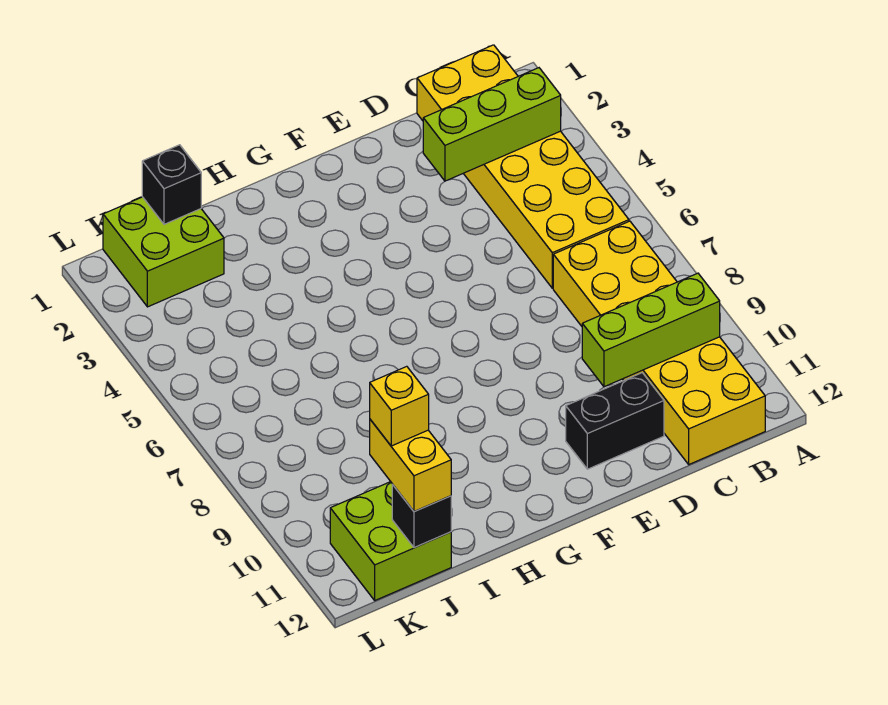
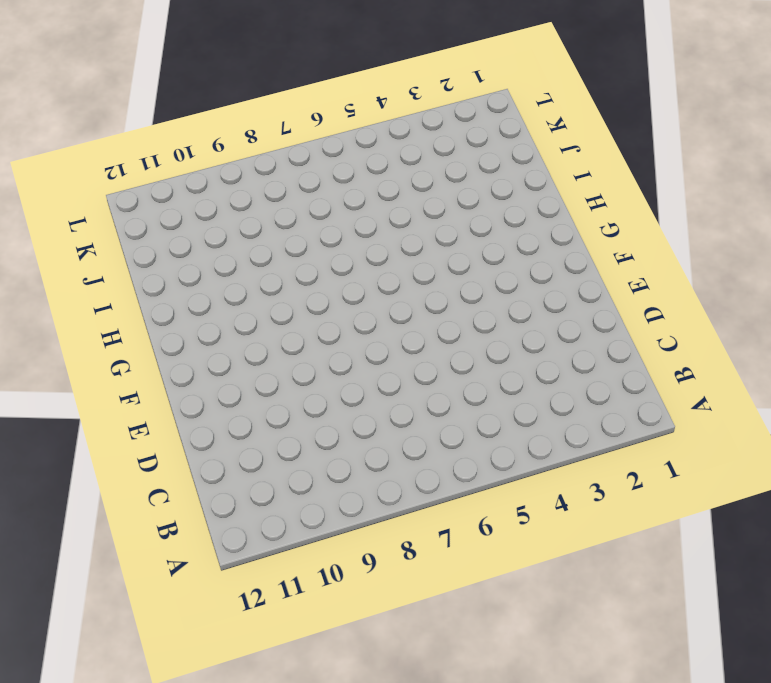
none -> yellow brick B1:C6 level 1
none -> yellow brick B7:C12 level 1

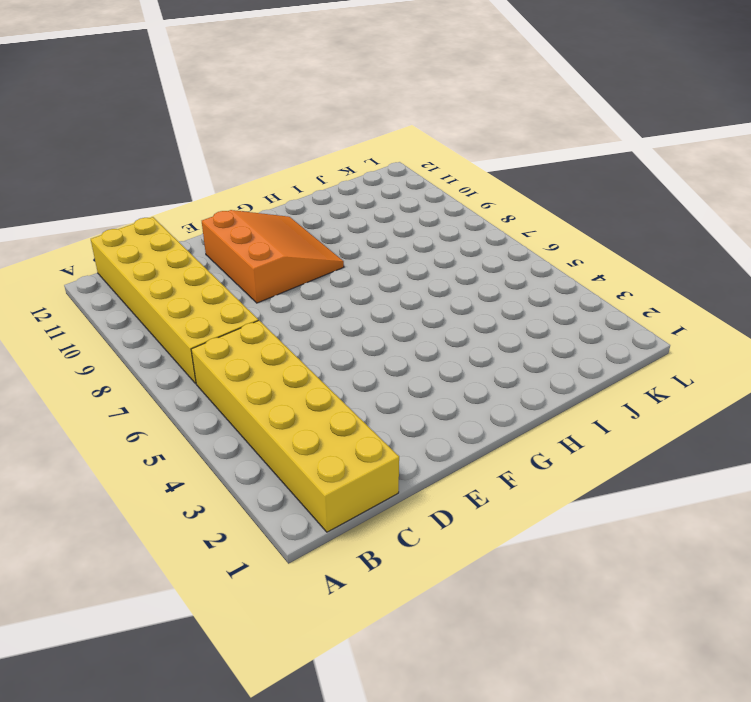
orange slope E9:G11 level 1 top E -> black brick D11:E11 level 1
none -> lime brick J1:K2 level 1
none -> lime brick J11:K12 level 1

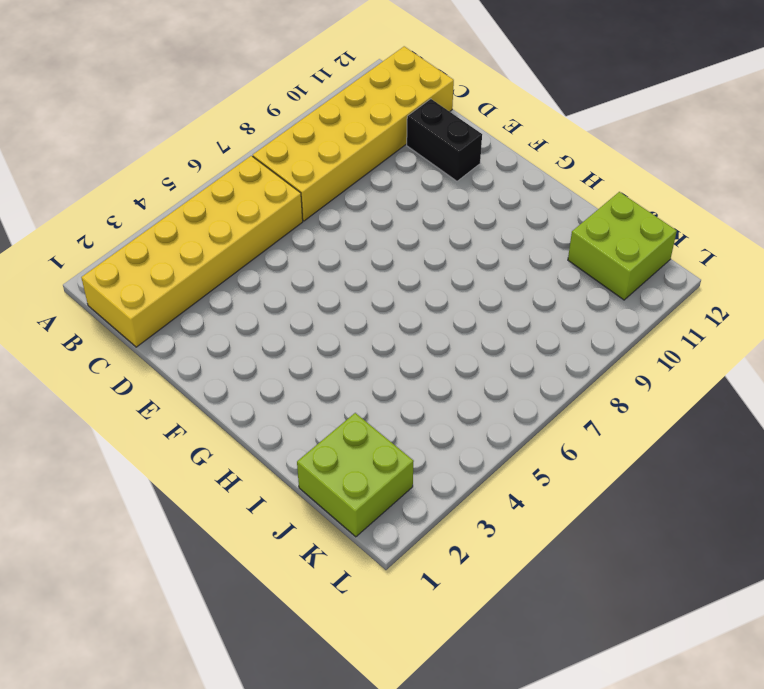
none -> lime brick B3:D3 level 2
none -> lime brick B10:D10 level 2

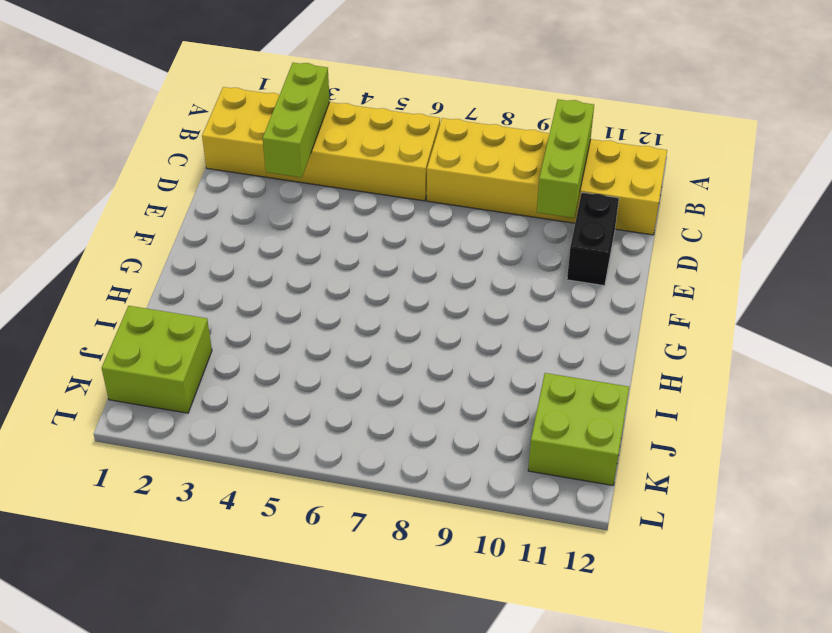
none -> black brick J1 level 2
none -> black brick J12 level 2

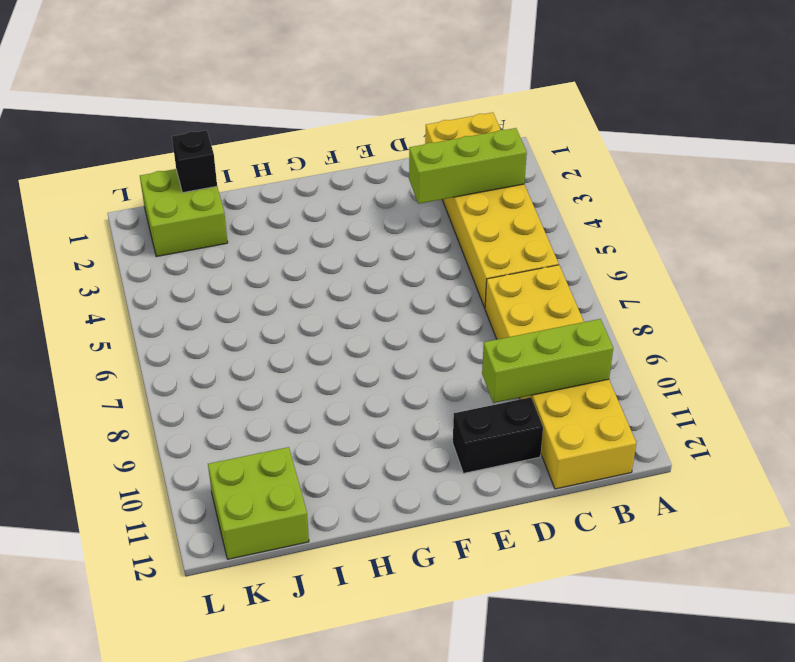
none -> black brick J12 level 2
none -> yellow brick J11:J12 level 3

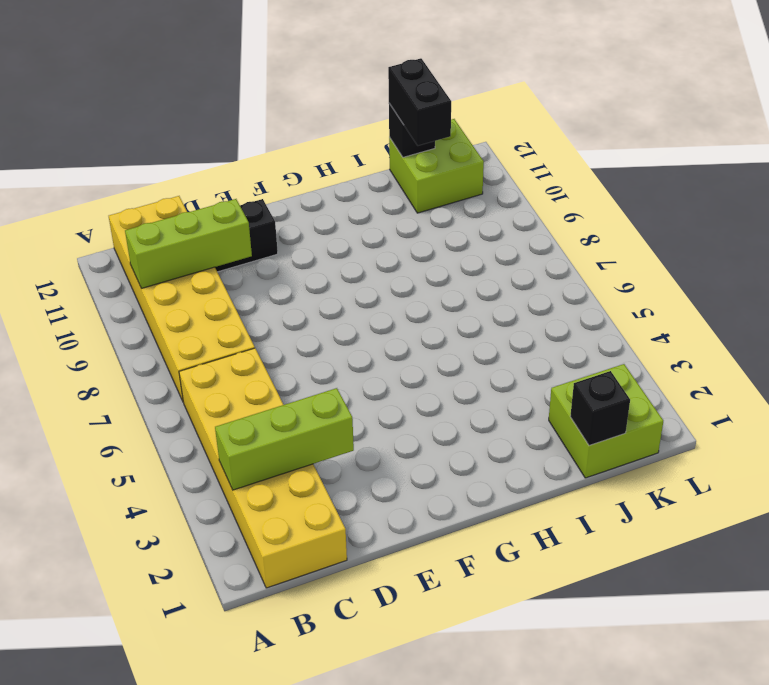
black brick J11:J12 level 3 -> yellow brick J11:J12 level 3
none -> yellow brick J11 level 4

